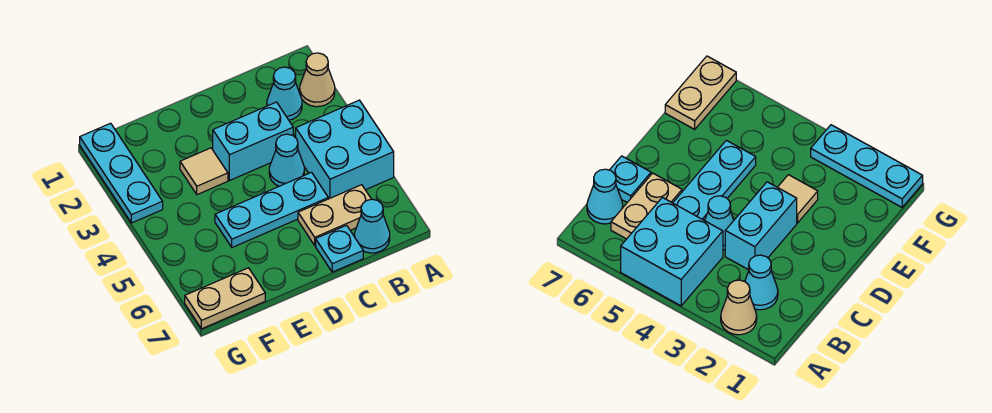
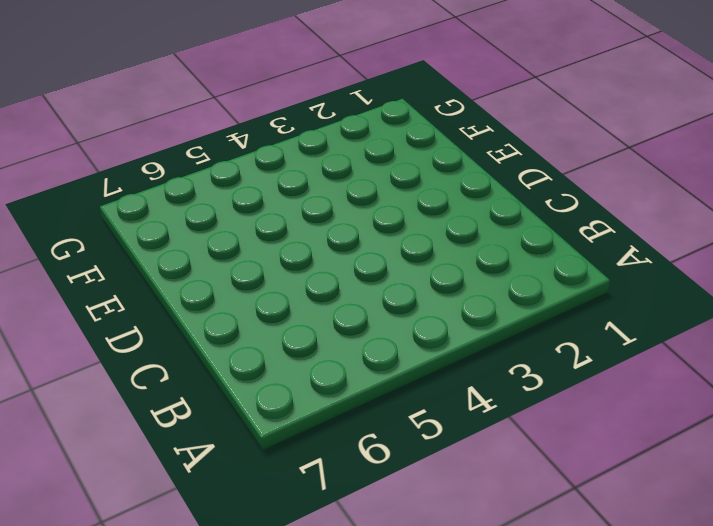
none -> tan cone A2 level 1
none -> cyan brick A4:B5 level 1
none -> cyan cone B2 level 1

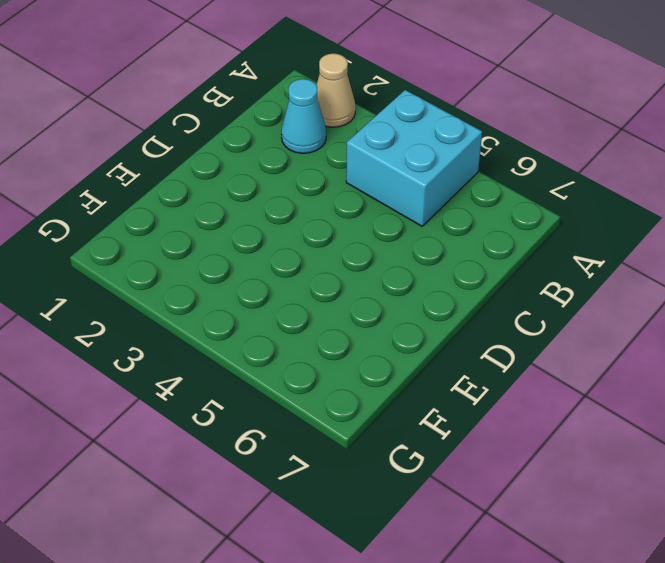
none -> tan plate B6:C6 level 1
none -> cyan cone B7 level 1
none -> cyan brick C3:D3 level 1

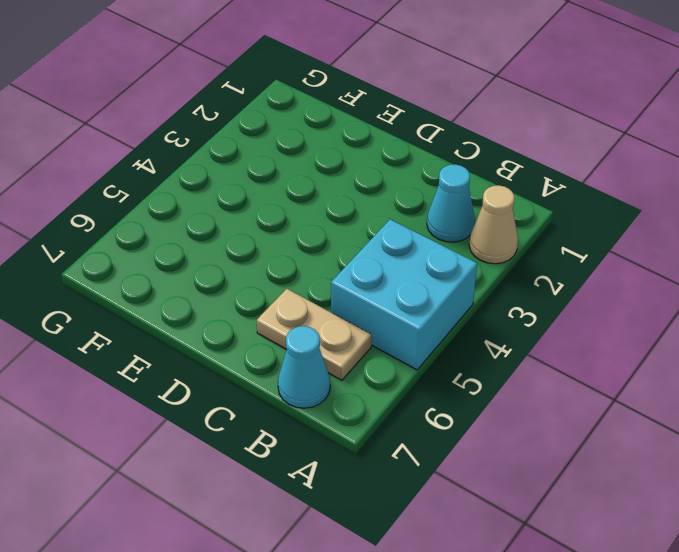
none -> cyan brick C3:D3 level 1
none -> cyan cone C4 level 1
none -> cyan plate C5:E5 level 1

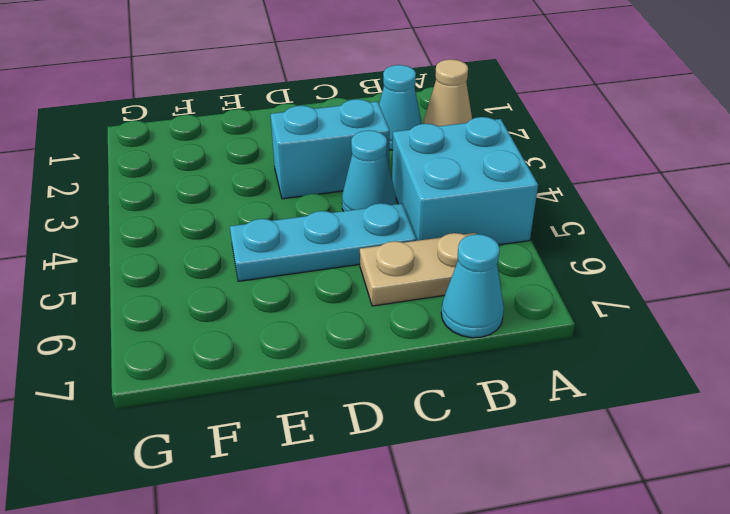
none -> cyan plate C7 level 1
none -> tan tile E3 level 1
none -> tan plate F7:G7 level 1

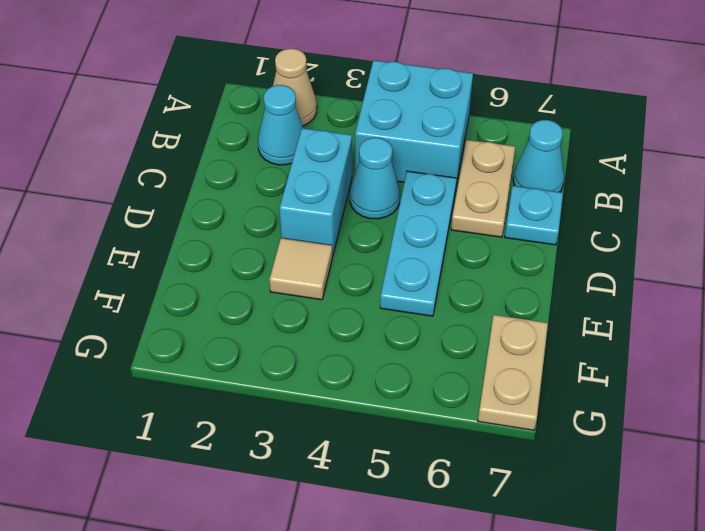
none -> cyan plate G1:G3 level 1

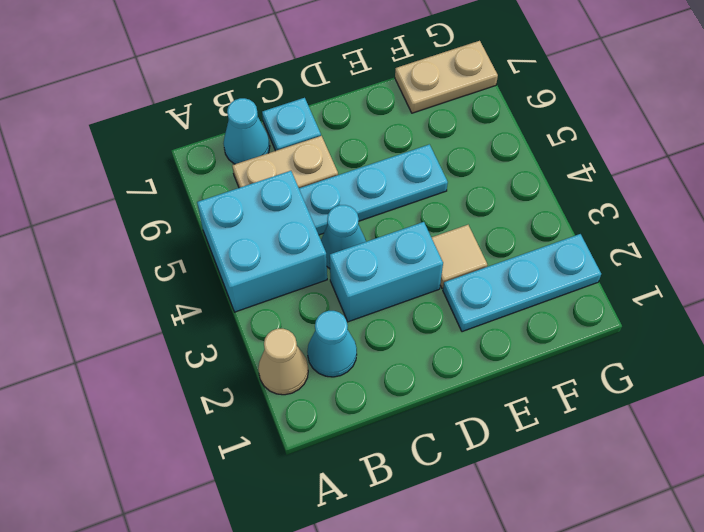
cyan plate E2:G2 level 1 -> cyan plate G1:G3 level 1

